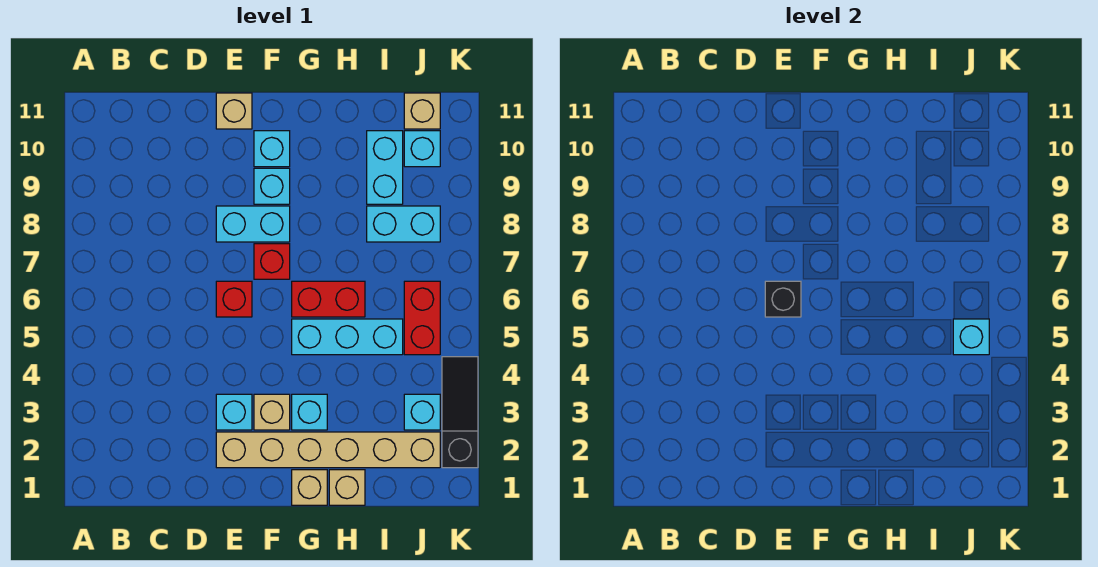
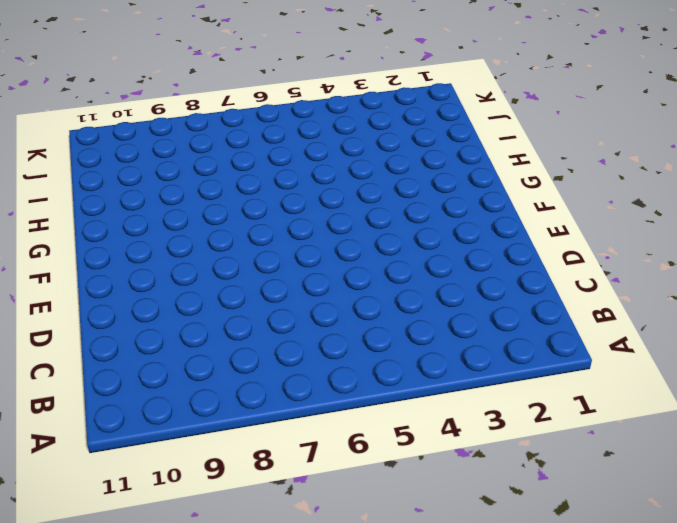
none -> tan brick E2:J2 level 1
none -> cyan brick E3 level 1
none -> red brick E6 level 1

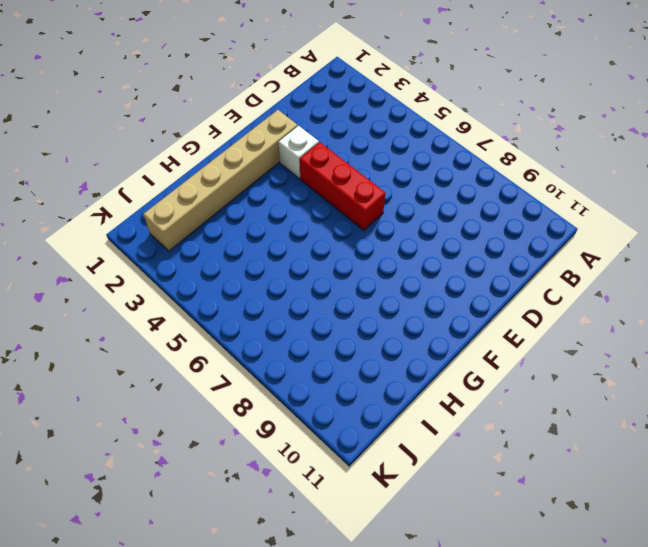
white brick E3 level 1 -> cyan brick E3 level 1
red brick E4:E6 level 1 -> red brick E6 level 1
none -> cyan brick E8:F8 level 1
none -> tan brick E11 level 1
none -> tan brick F3 level 1

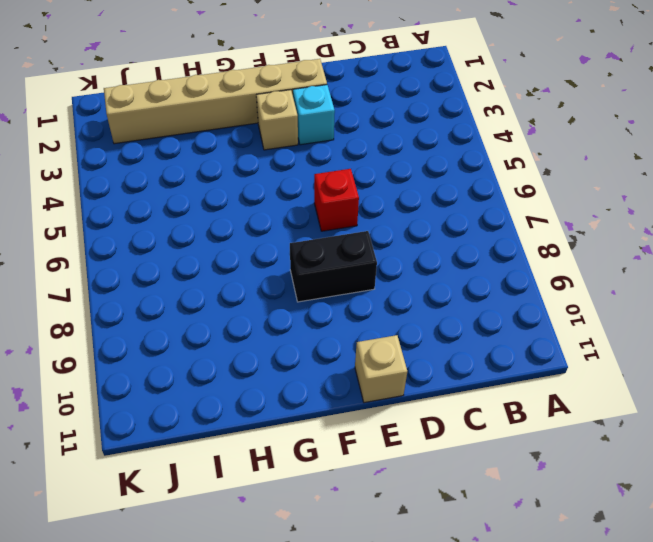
black brick E8:F8 level 1 -> cyan brick E8:F8 level 1
none -> red brick F7 level 1
none -> cyan brick F9 level 1
none -> cyan brick F10 level 1

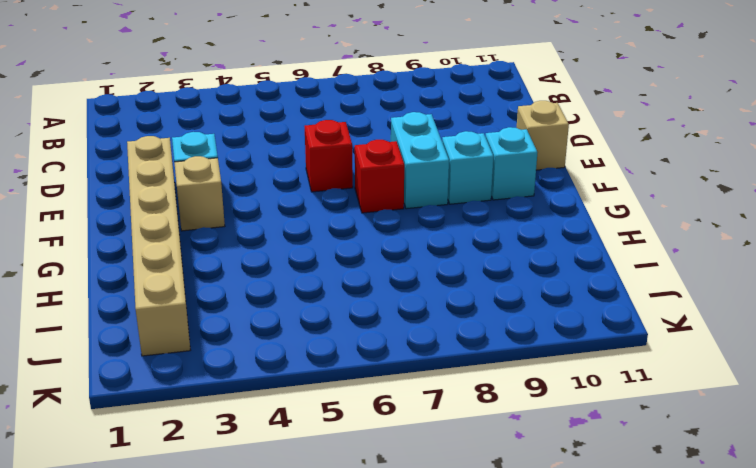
none -> tan brick G1 level 1
none -> cyan brick G3 level 1
none -> cyan brick G5:I5 level 1

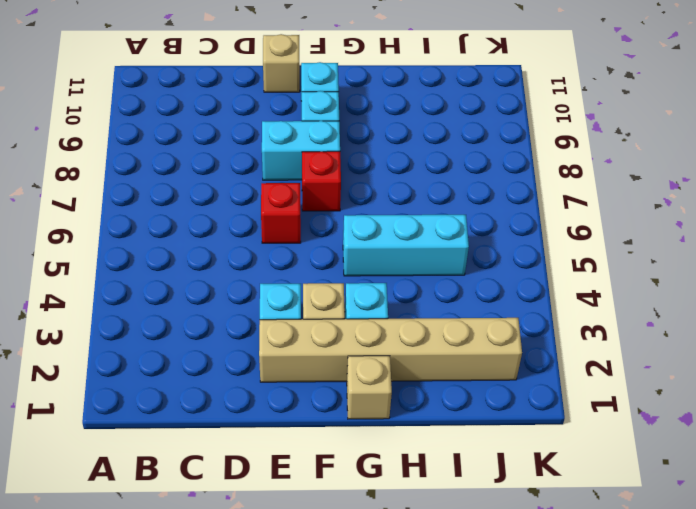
none -> red brick G6:H6 level 1
none -> tan brick H1 level 1
none -> cyan brick I8:J8 level 1

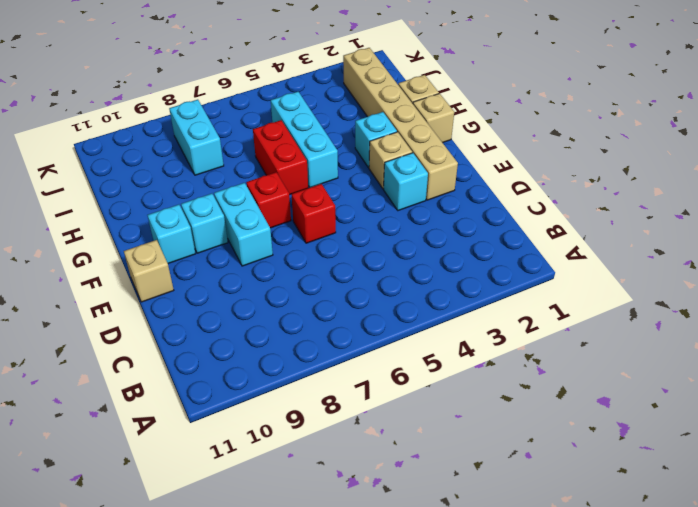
none -> cyan brick I9:I10 level 1
none -> cyan brick J3 level 1
none -> red brick J5:J6 level 1

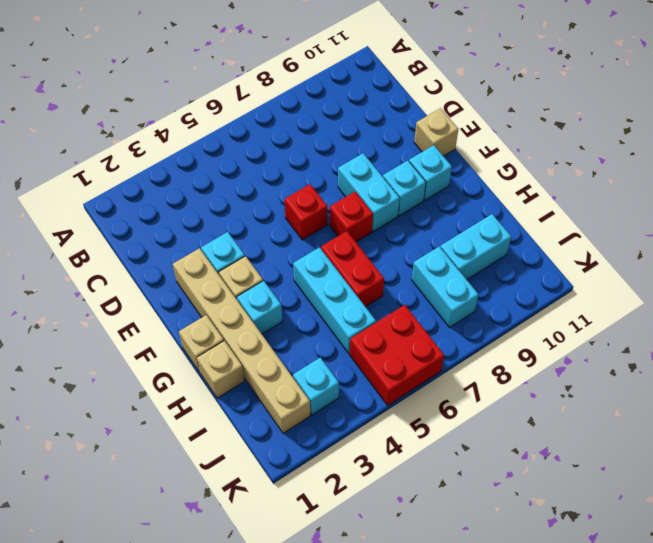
red brick J5:K6 level 1 -> red brick J5:J6 level 1
none -> cyan brick J10 level 1
none -> tan brick J11 level 1
none -> black slope K2:K4 level 1 top 2

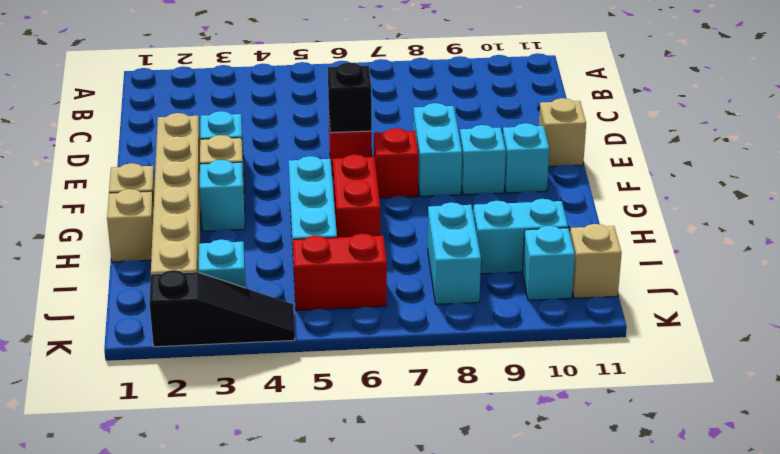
none -> cyan brick J5 level 2

